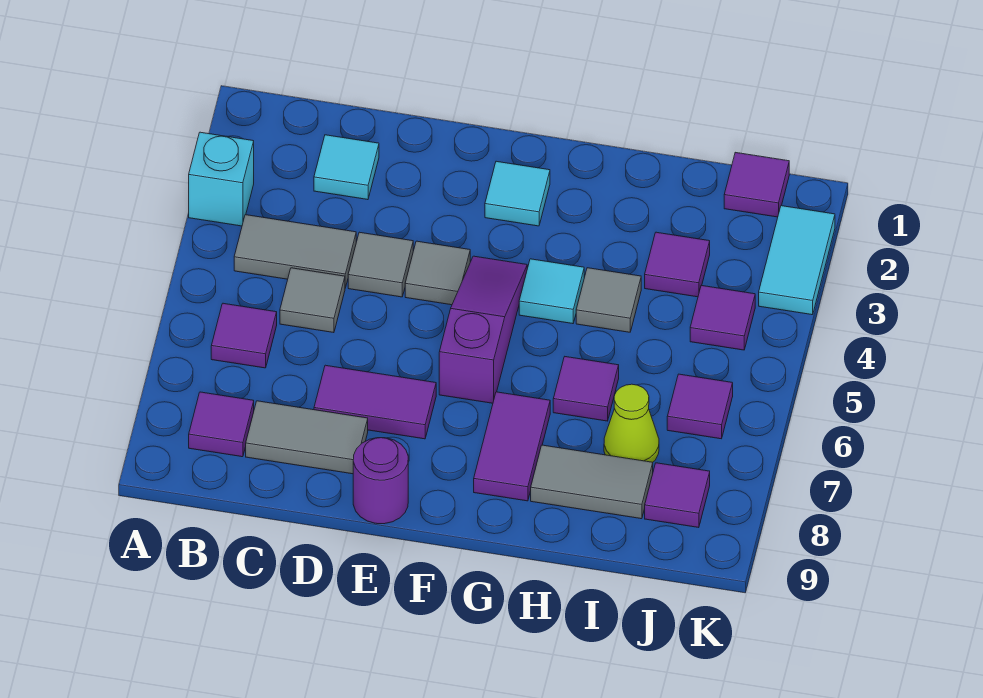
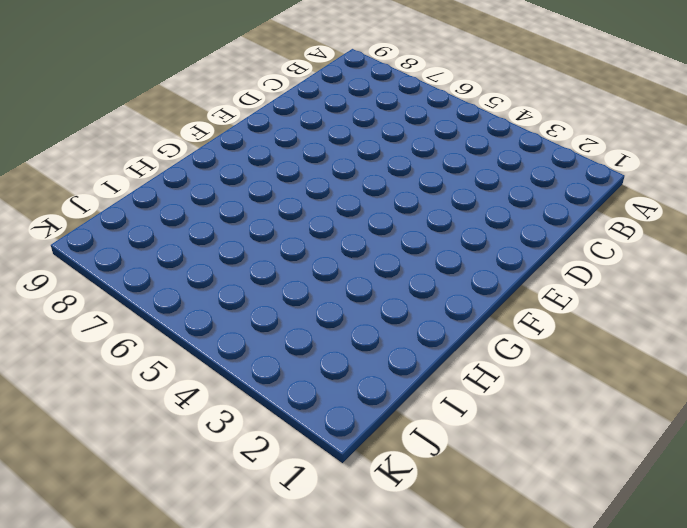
none -> cyan brick A3 level 1
none -> grey tile B4:C4 level 1
none -> purple tile B6 level 1

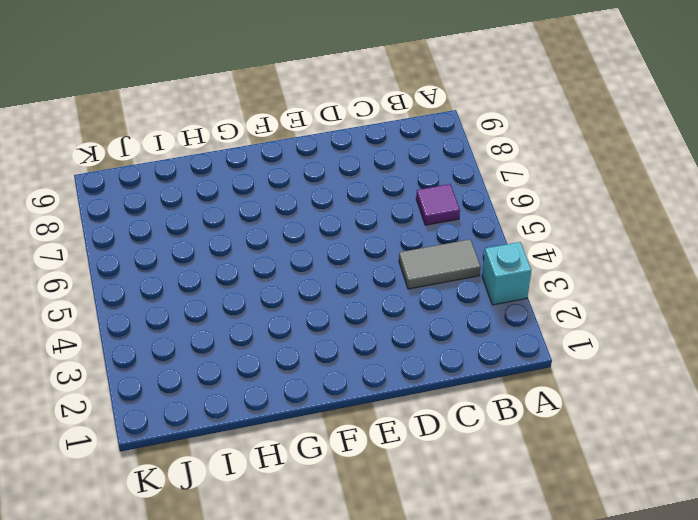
none -> purple tile B8 level 1
none -> cyan tile C2 level 1
none -> grey tile C5 level 1

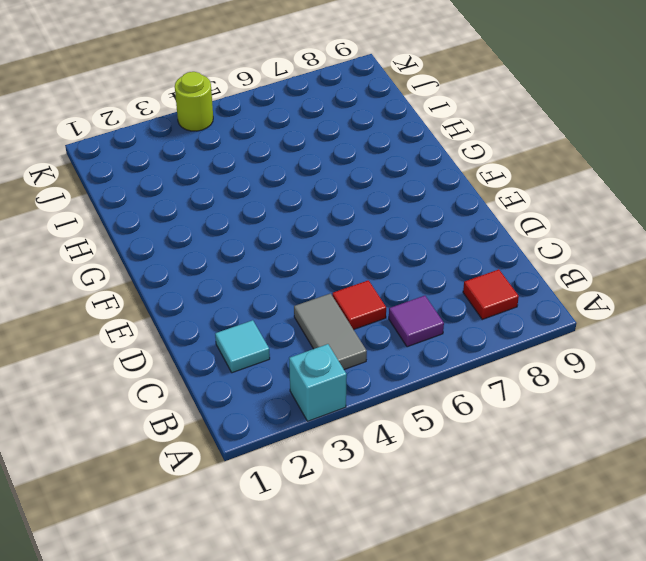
red tile B8 level 1 -> purple tile B8 level 1
red tile C5 level 1 -> grey tile C5 level 1
lime round brick K4 level 1 -> none
none -> grey tile C8:D8 level 1
none -> grey tile D4 level 1
none -> purple tile D7:E7 level 1

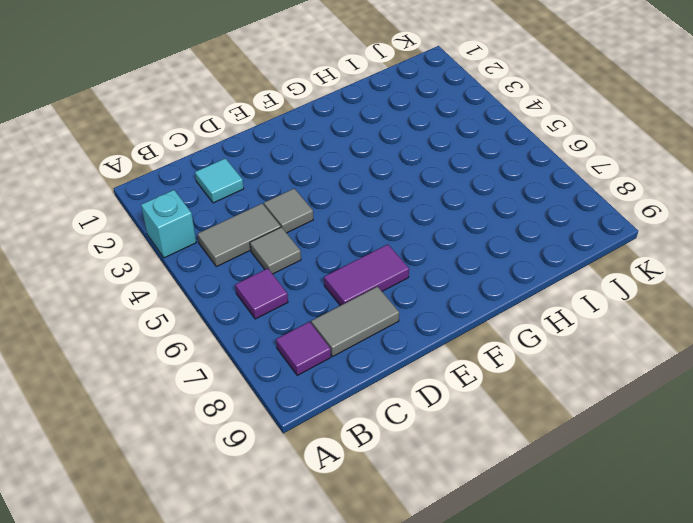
none -> grey tile E4 level 1
none -> purple round brick E9 level 1
none -> cyan tile F2 level 1

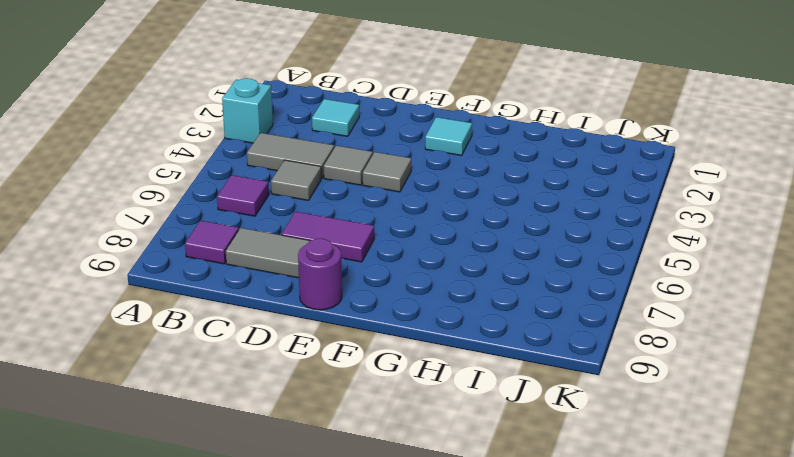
none -> purple slope F4:F6 level 1 top 6
none -> cyan tile G4 level 1
none -> purple tile G7:G8 level 1

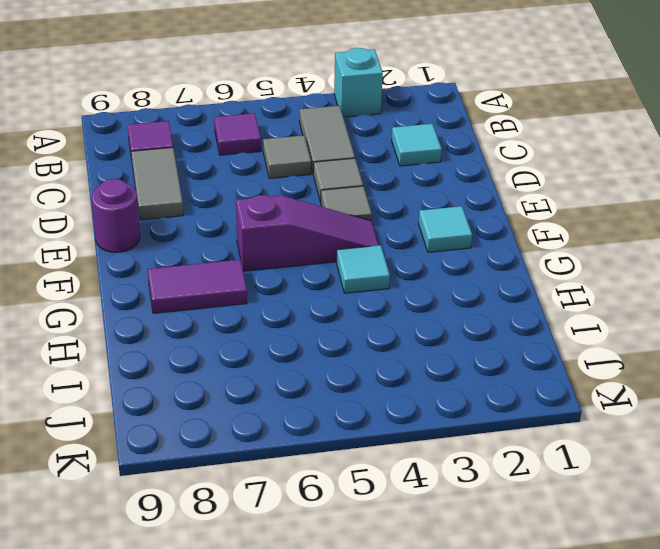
none -> purple tile D7:E7 level 1
none -> grey tile H4 level 1
none -> purple tile H6 level 1

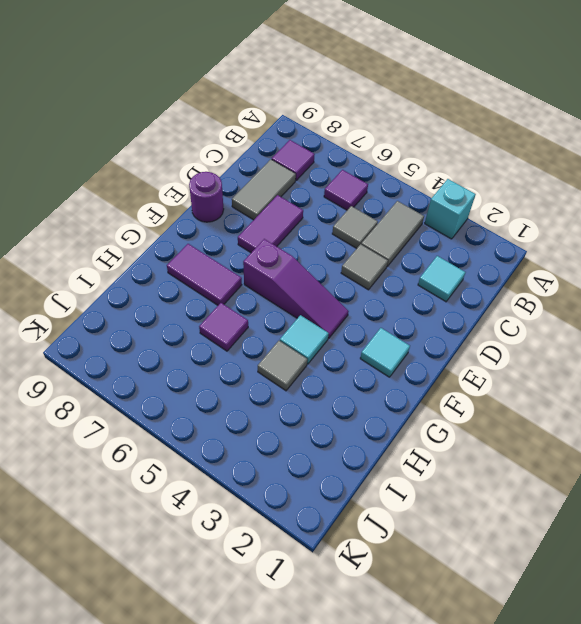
none -> grey tile E4 level 1
none -> grey tile H8:I8 level 1
none -> purple tile I3 level 1

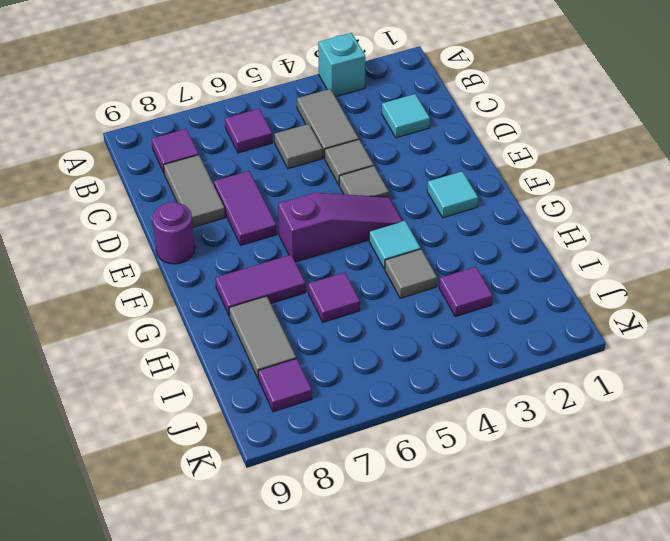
none -> lime cone I7 level 1
none -> purple tile J1 level 1
none -> purple tile J4 level 1

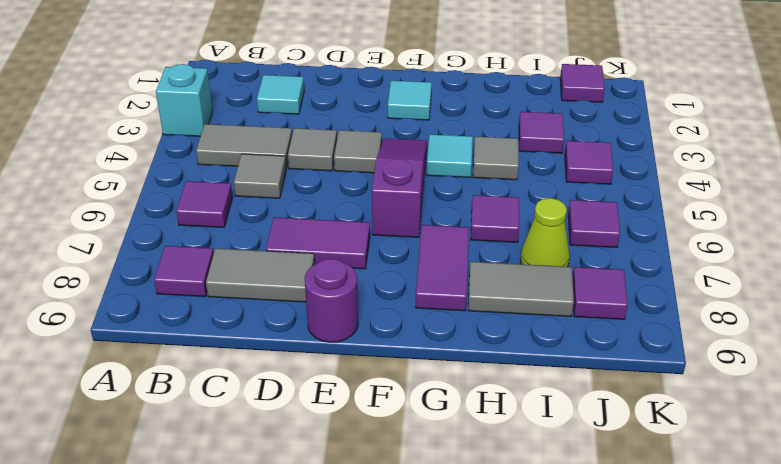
none -> cyan tile K2:K3 level 1

